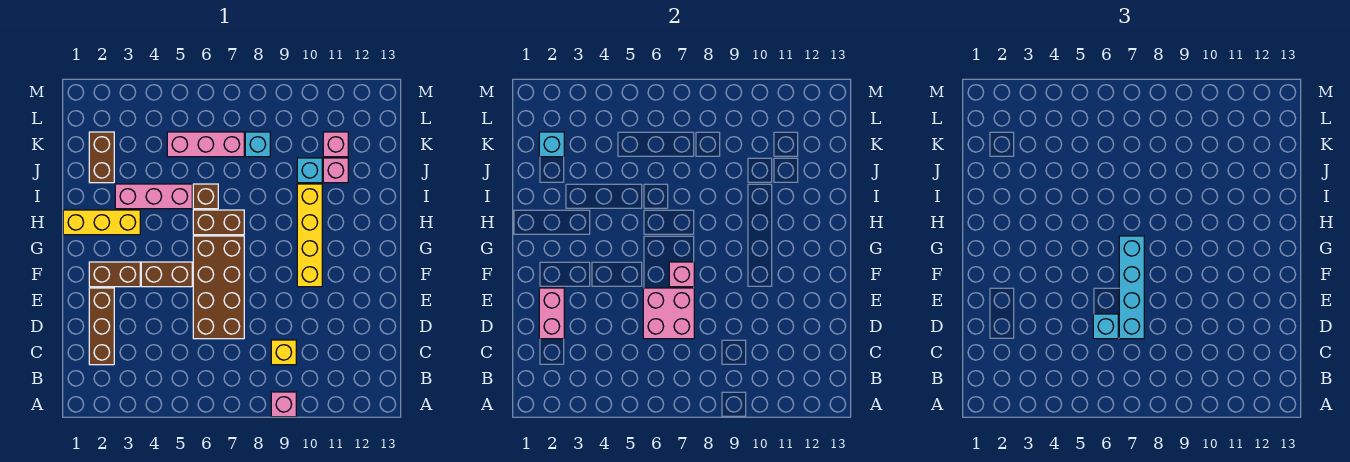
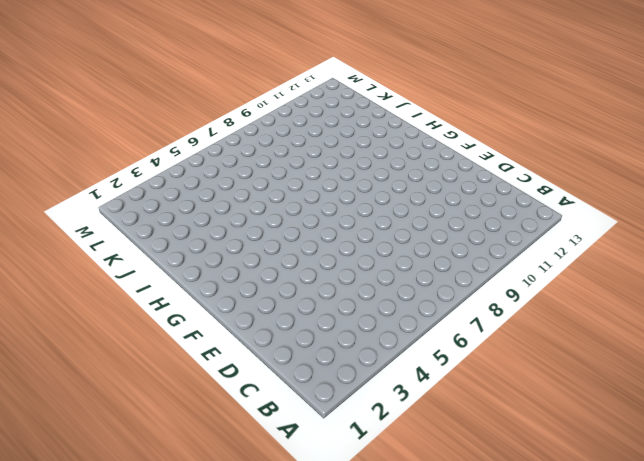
none -> pink brick A9 level 1
none -> brown brick C2:E2 level 1
none -> yellow brick C9 level 1

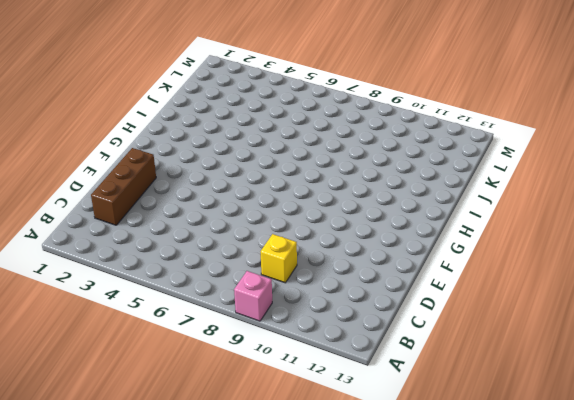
none -> brown brick D6:G7 level 1
none -> brown brick F2:F3 level 1
none -> brown brick F4:F5 level 1

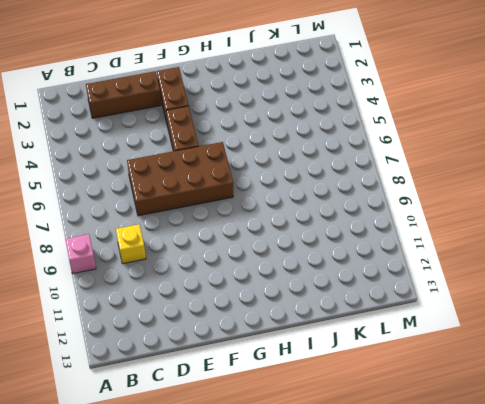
none -> yellow brick F10:I10 level 1
none -> yellow brick H1:H3 level 1
none -> brown brick H6:H7 level 1

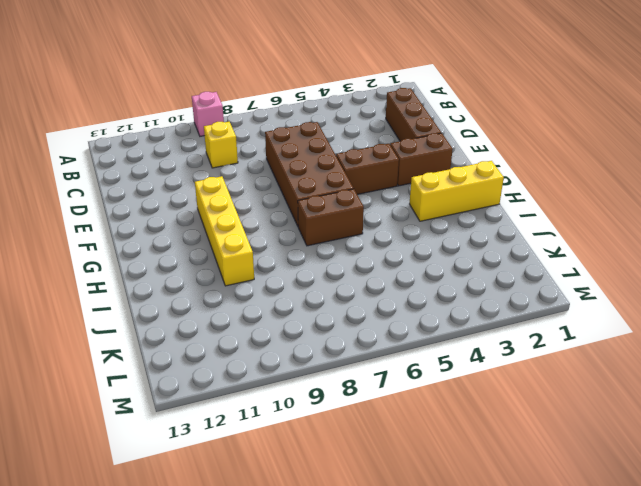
none -> pink brick I3:I5 level 1
none -> brown brick I6 level 1
none -> brown brick J2:K2 level 1

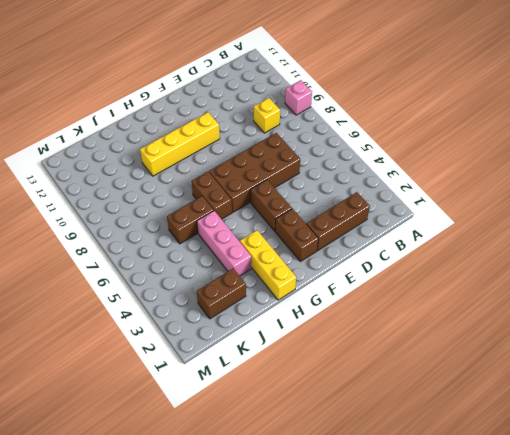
brown brick I6:J6 level 1 -> brown brick I6 level 1
none -> cyan brick J10 level 1
none -> pink brick J11 level 1
none -> pink brick K5:K7 level 1

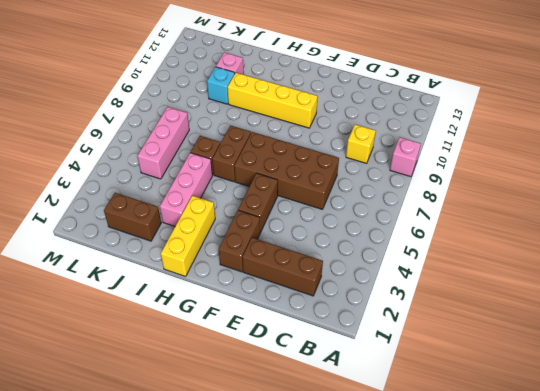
none -> cyan brick K8 level 1
none -> pink brick K11 level 1
none -> pink brick D2:E2 level 2

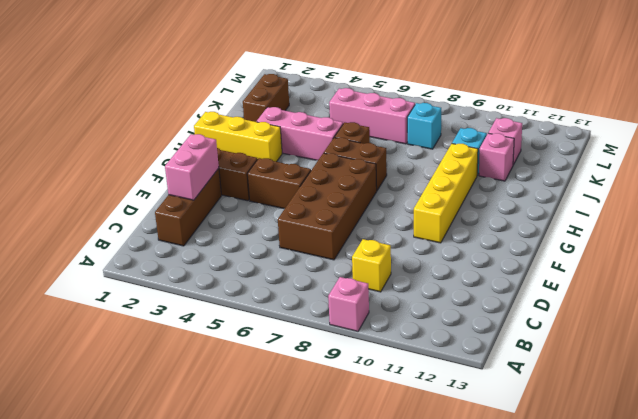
none -> pink brick D6:E7 level 2
none -> pink brick F7 level 2
none -> cyan brick K2 level 2

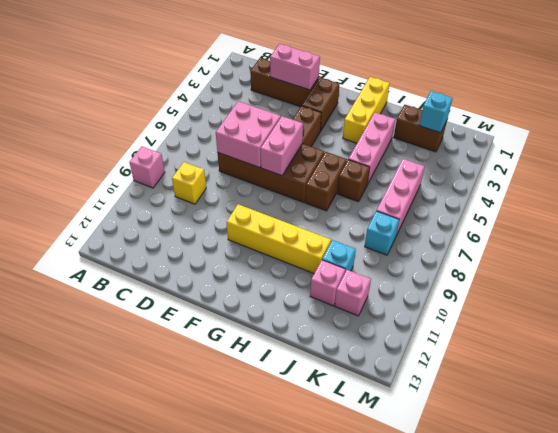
pink brick F6:F7 level 2 -> pink brick F7 level 2
none -> cyan brick D6 level 3
none -> cyan brick D7:G7 level 3

